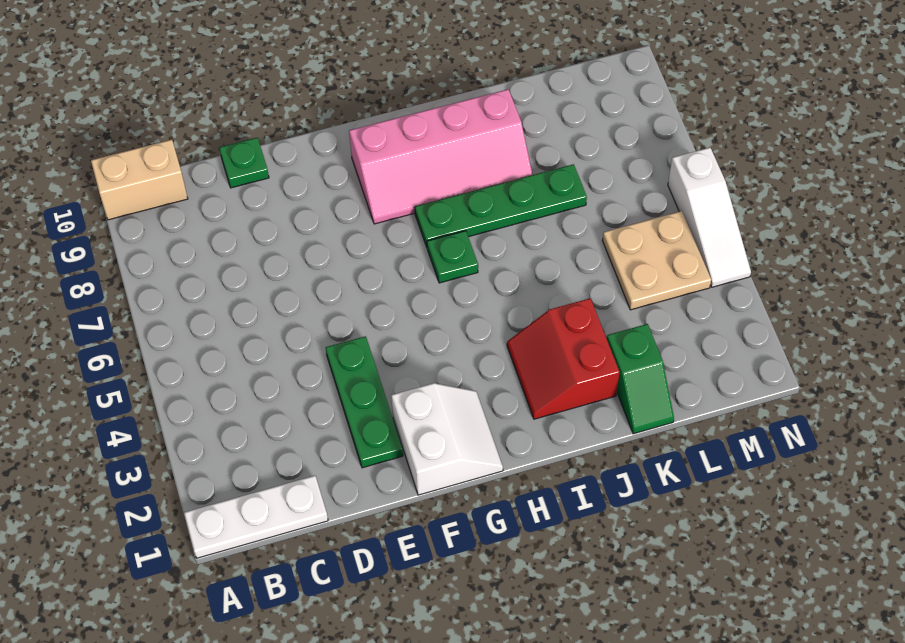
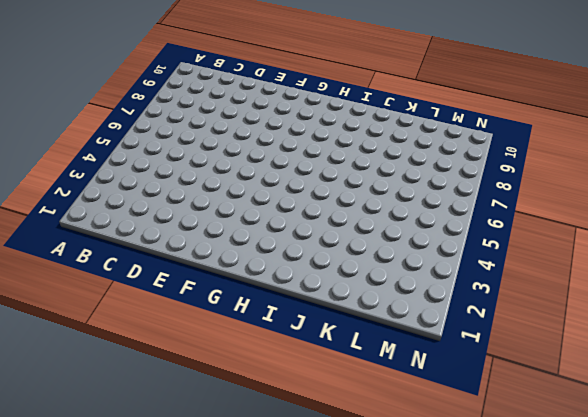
none -> white plate A1:C1 level 1
none -> tan brick A10:B10 level 1
none -> green plate D10 level 1

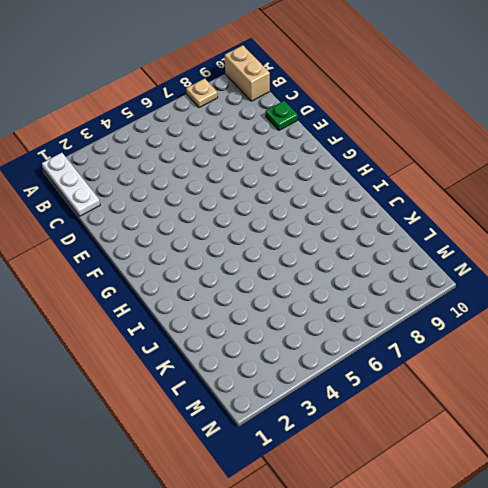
tan plate A8 level 1 -> none
none -> green plate E2:E4 level 1
none -> white slope F1:G2 level 1 top F
none -> pink slope G8:J9 level 1 top 9

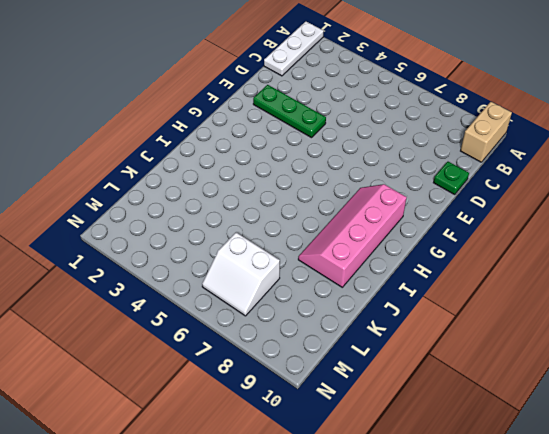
white slope L6:M7 level 1 top L -> white slope F1:G2 level 1 top F
none -> green plate H6 level 1
none -> green plate H7:K7 level 1
none -> red slope I2:J3 level 1 top J

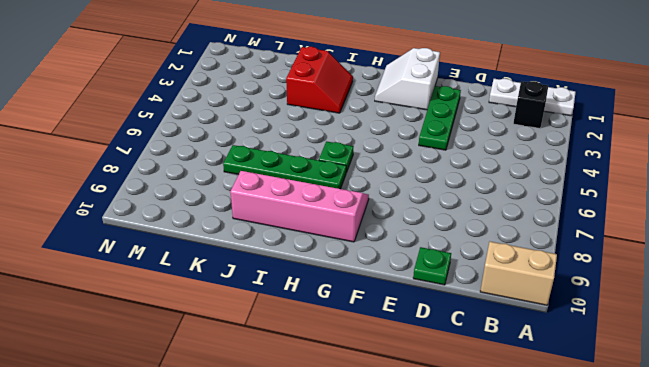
black brick B2 level 1 -> none
none -> green slope K1:K2 level 1 top 2
none -> tan plate L4:M5 level 1
none -> white slope N4:N6 level 1 top 6

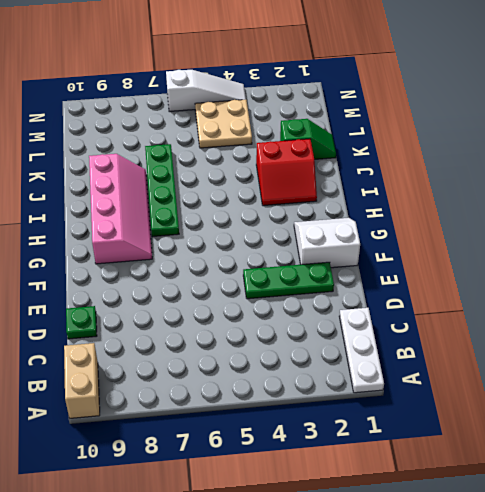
none -> green plate H6 level 1

